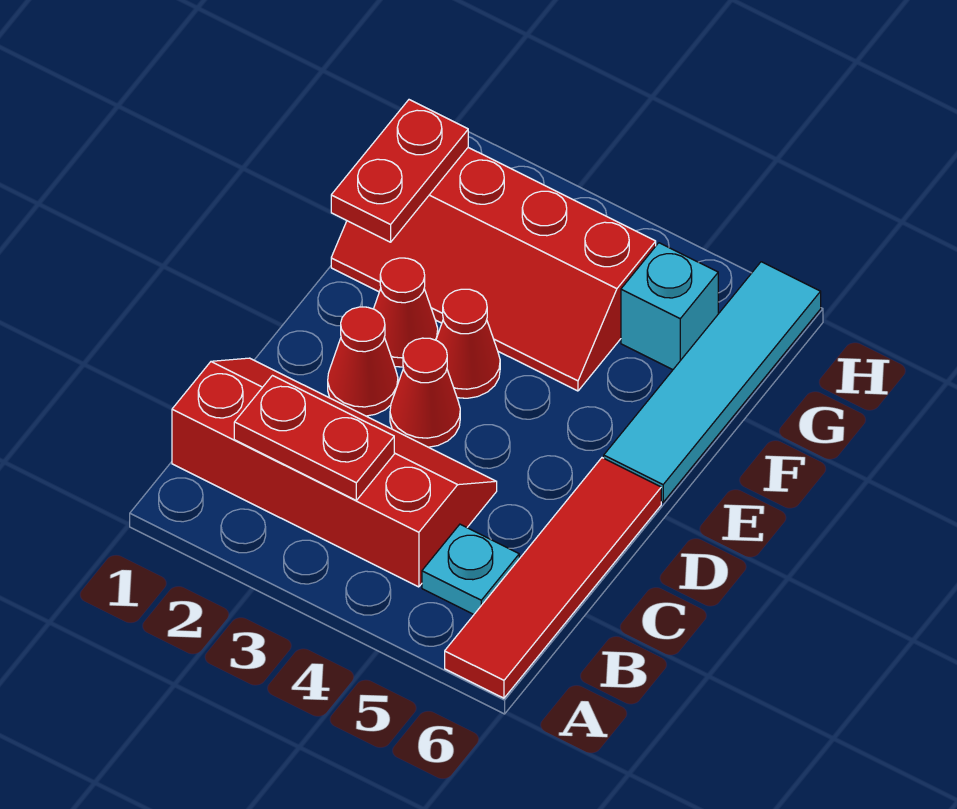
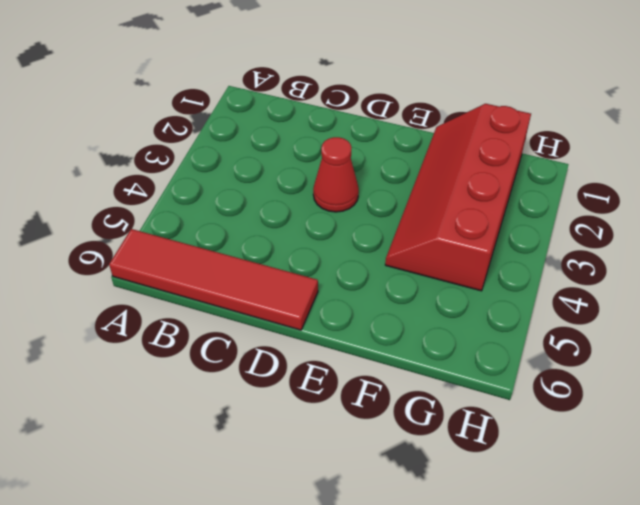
none -> red slope B1:C4 level 1 top B
none -> cyan plate B5 level 1
none -> red cone D2 level 1

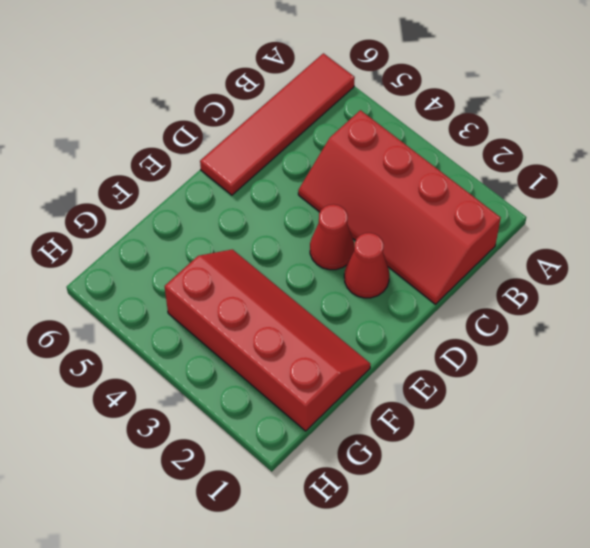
none -> cyan plate B5 level 1
none -> red cone E2 level 1
none -> red cone E3 level 1

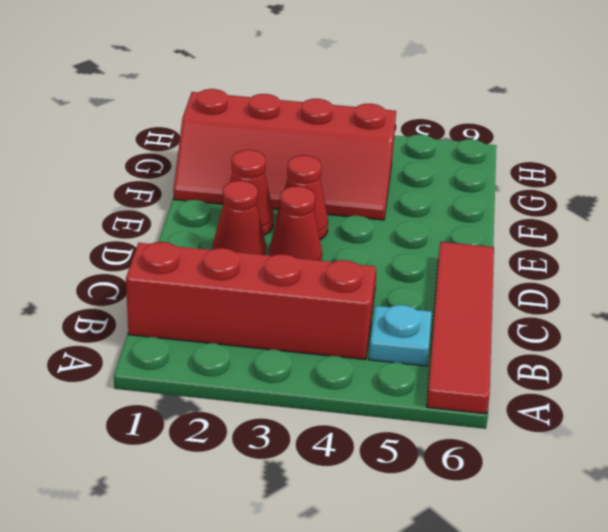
none -> cyan tile E6:H6 level 1
none -> cyan brick G5 level 1
none -> red plate B2:B3 level 2

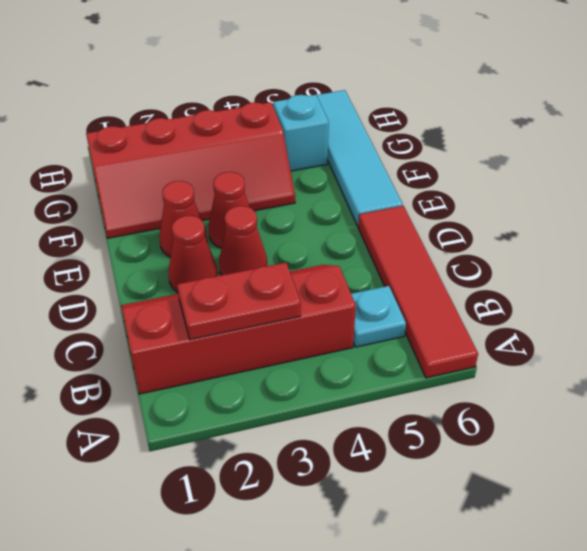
none -> red plate F1:G1 level 2

